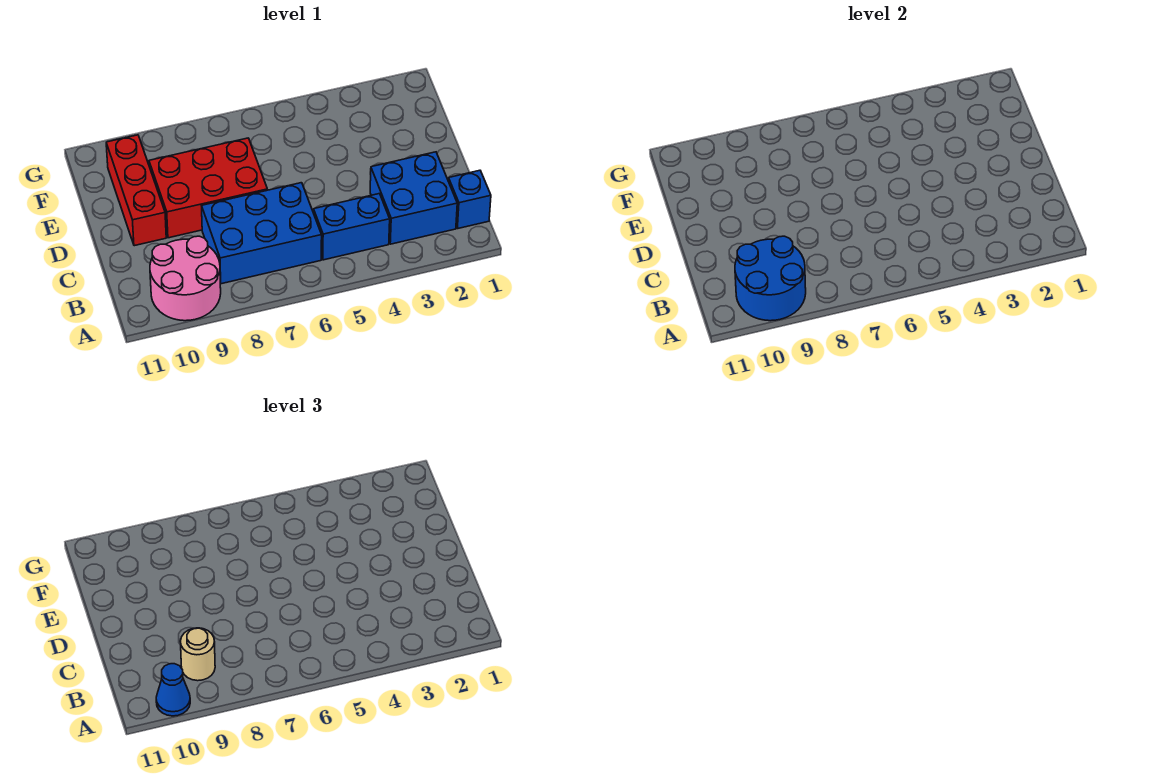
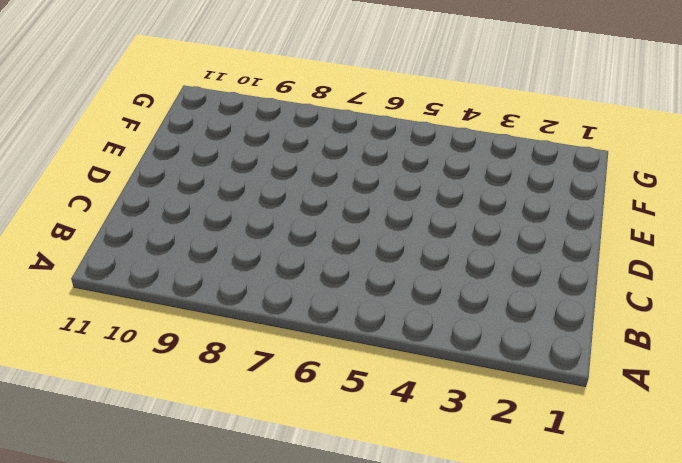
none -> pink round brick A9:B10 level 1
none -> blue brick B1 level 1

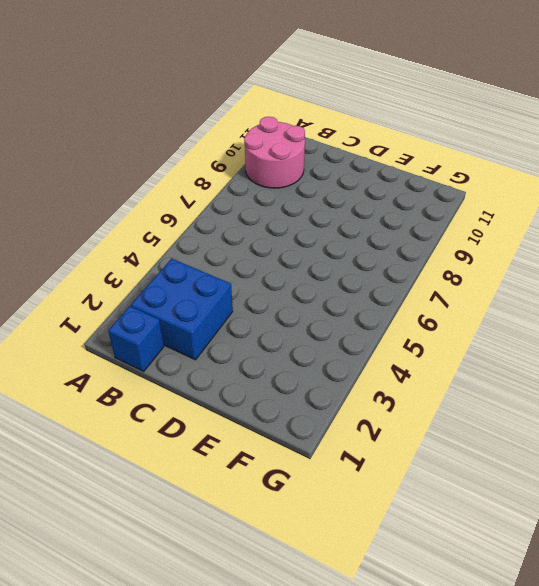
none -> blue brick B4:B5 level 1
none -> blue brick B6:C8 level 1

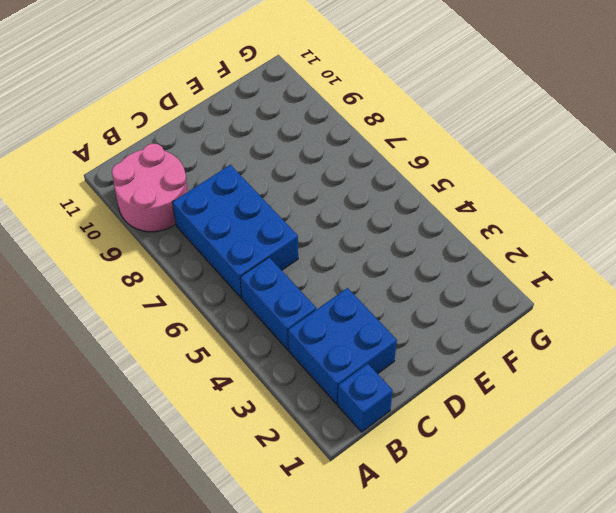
none -> red brick D7:E9 level 1
none -> red brick D10:F10 level 1

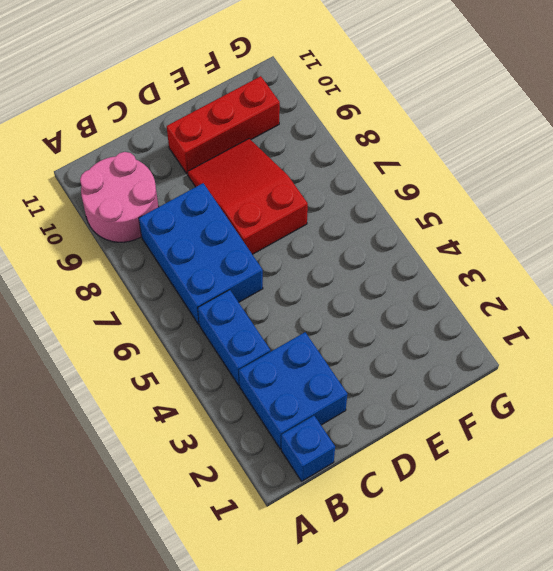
red slope D7:E9 level 1 top 7 -> red brick D7:E9 level 1
none -> blue round brick A9:B10 level 2
none -> blue cone A10 level 3

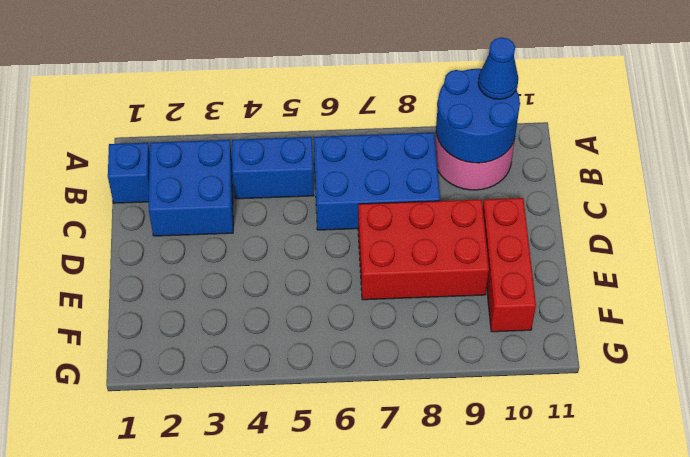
none -> tan round brick B9 level 3

